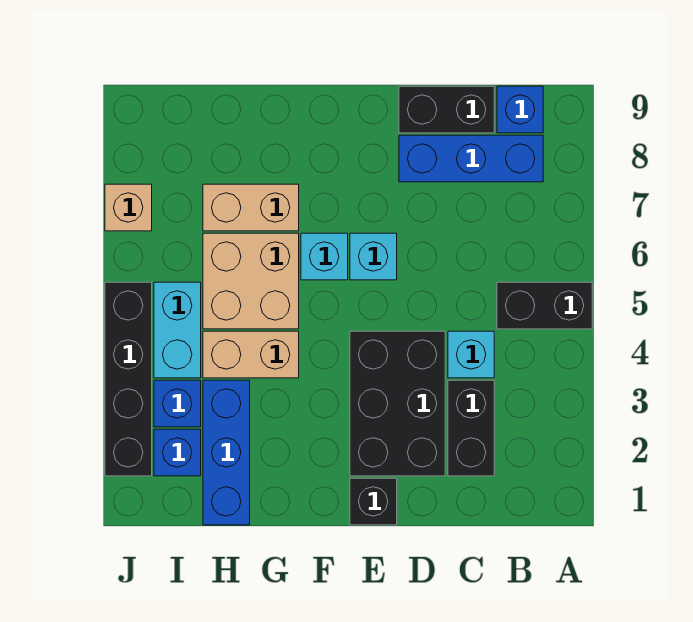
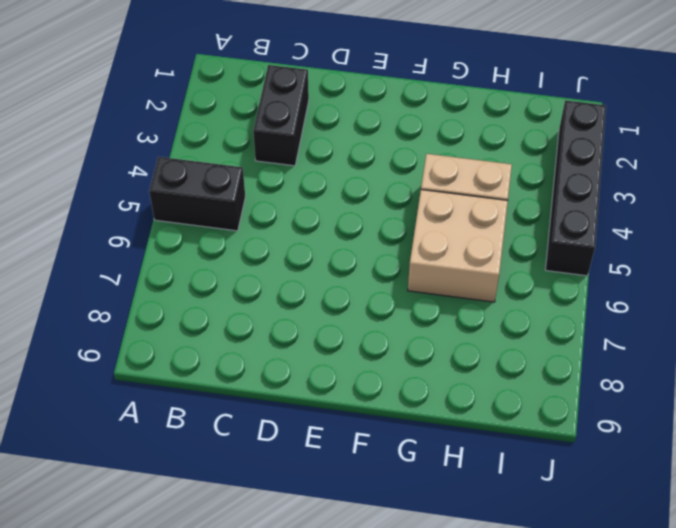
none -> blue brick B8:D8 level 1
none -> blue brick B9 level 1
none -> cyan brick C4 level 1

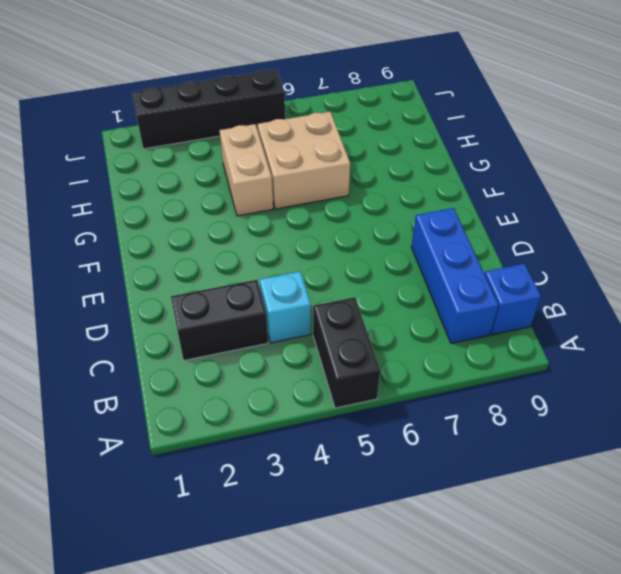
none -> black brick C9:D9 level 1
none -> black brick D2:E4 level 1
none -> black brick E1 level 1

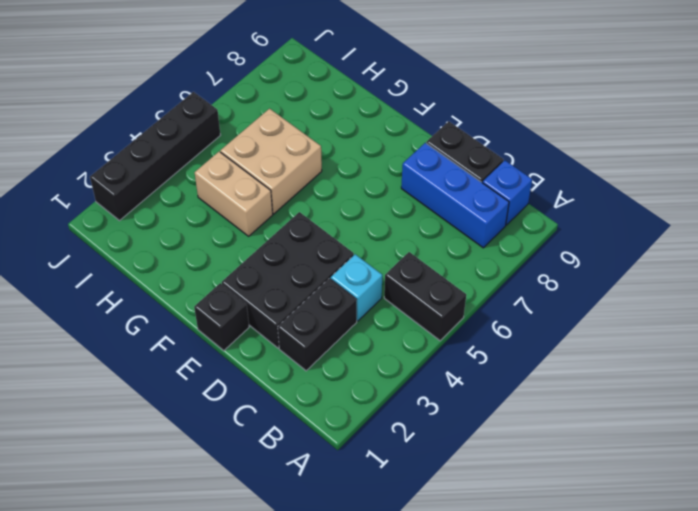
none -> cyan brick E6 level 1
none -> cyan brick F6 level 1
none -> tan brick G7:H7 level 1

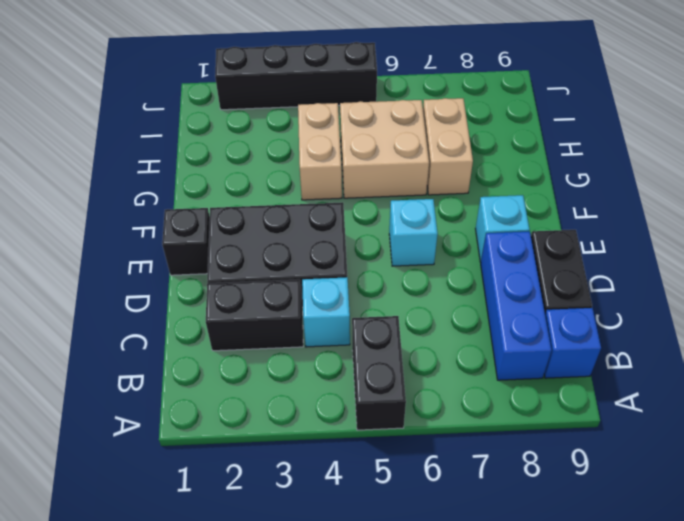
cyan brick E8 level 1 -> cyan brick F6 level 1
none -> blue brick H1:H3 level 1
none -> blue brick I2 level 1
none -> blue brick I3 level 1

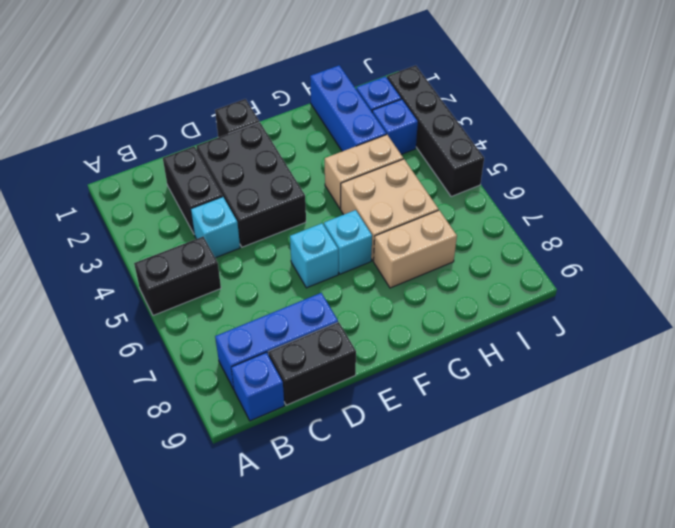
none -> cyan brick I4:I5 level 1
none -> tan brick J7 level 1

